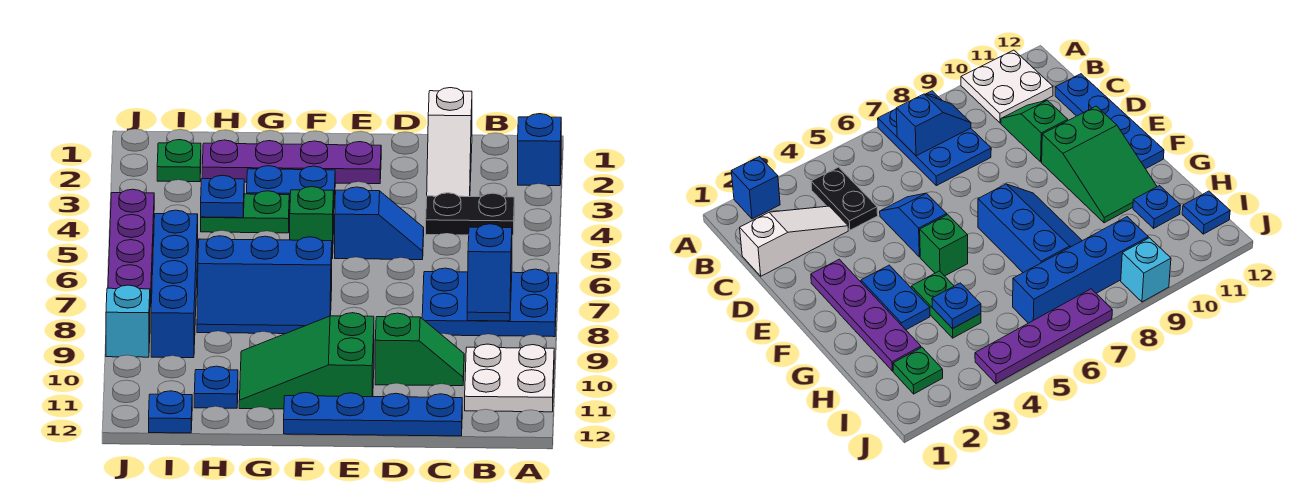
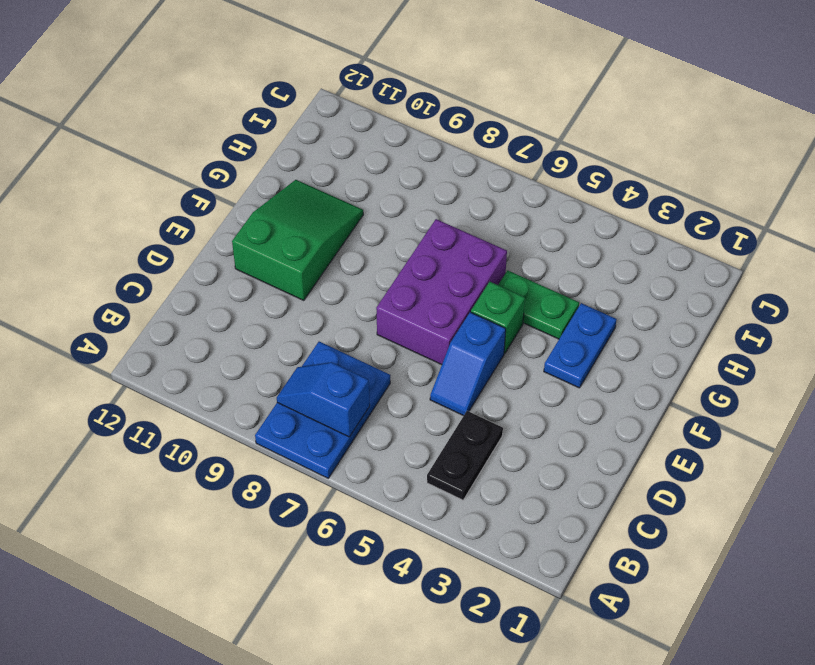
purple brick E6:G7 level 1 -> blue slope F7:H8 level 1 top 7
green plate G4:G5 level 1 -> green plate G4:H4 level 1
none -> blue brick A2 level 1
none -> white plate A10:B11 level 1
none -> white slope C1:C3 level 1 top 1

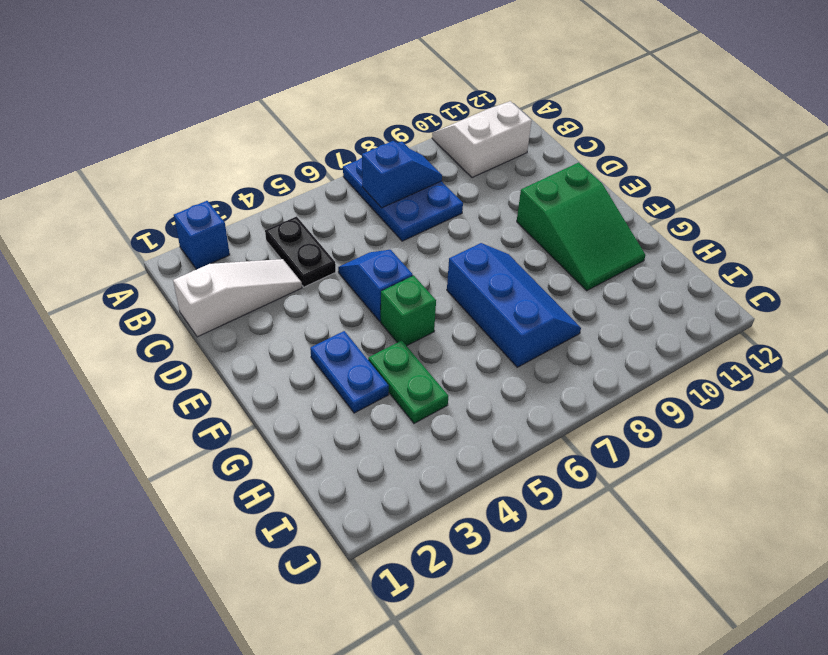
white slope A10:B11 level 1 top B -> white plate A10:B11 level 1
none -> green slope C10:D10 level 1 top D
none -> blue plate C12:F12 level 1
none -> purple plate E2:H2 level 1

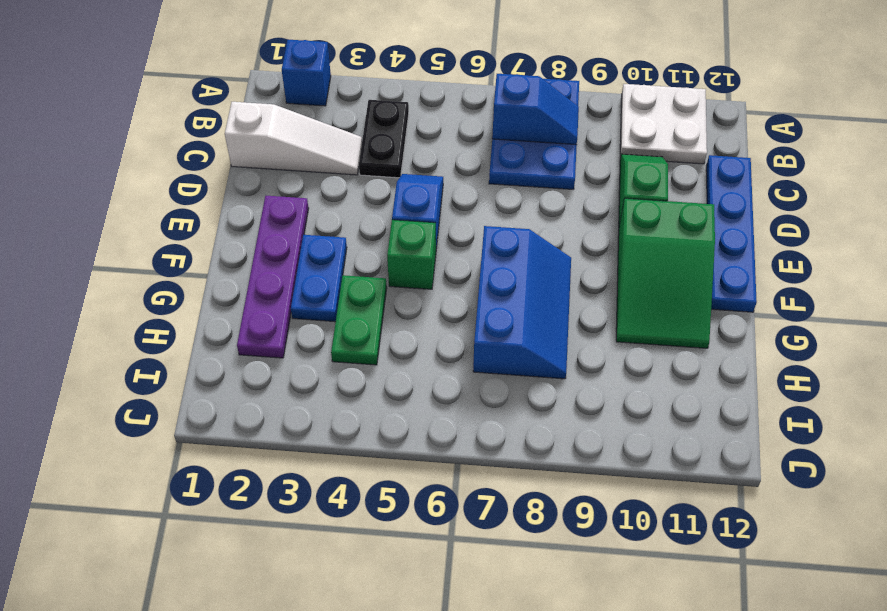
none -> blue plate H11 level 1
none -> green plate I2 level 1
none -> blue brick I6:I9 level 1

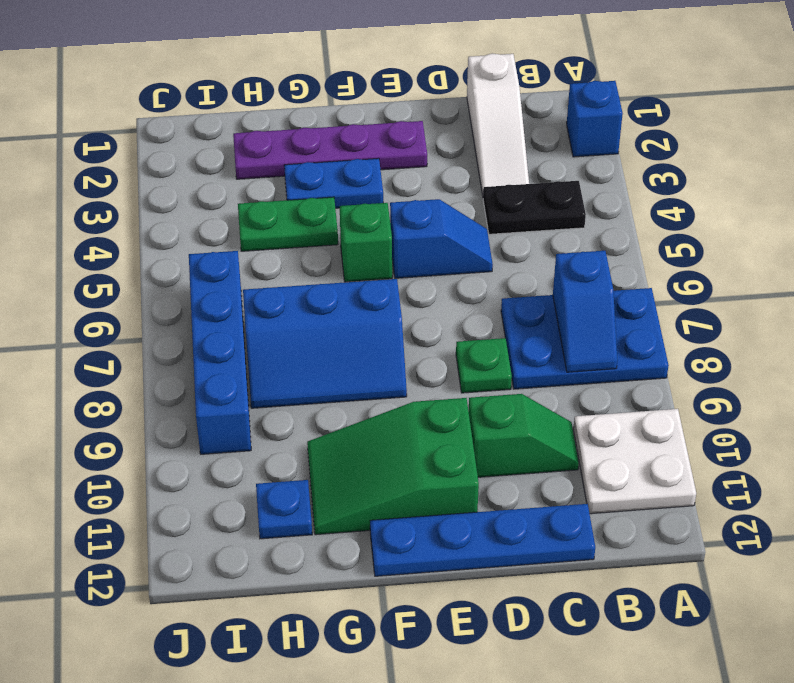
green plate D8 level 1 -> green plate I2 level 1
none -> blue plate I12 level 1
none -> purple plate J4:J7 level 1
none -> cyan brick J9 level 1

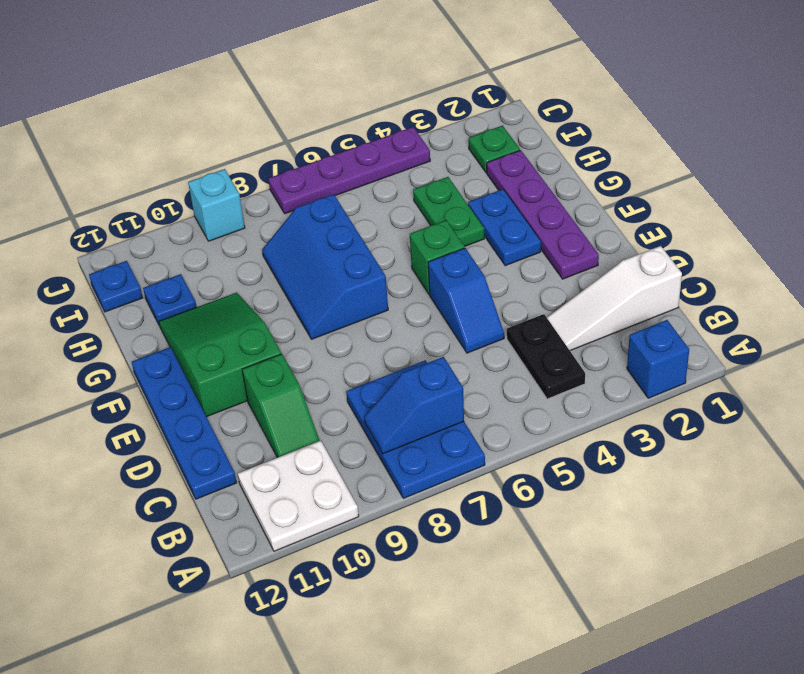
none -> blue brick I6:I9 level 1
none -> blue plate H4 level 2

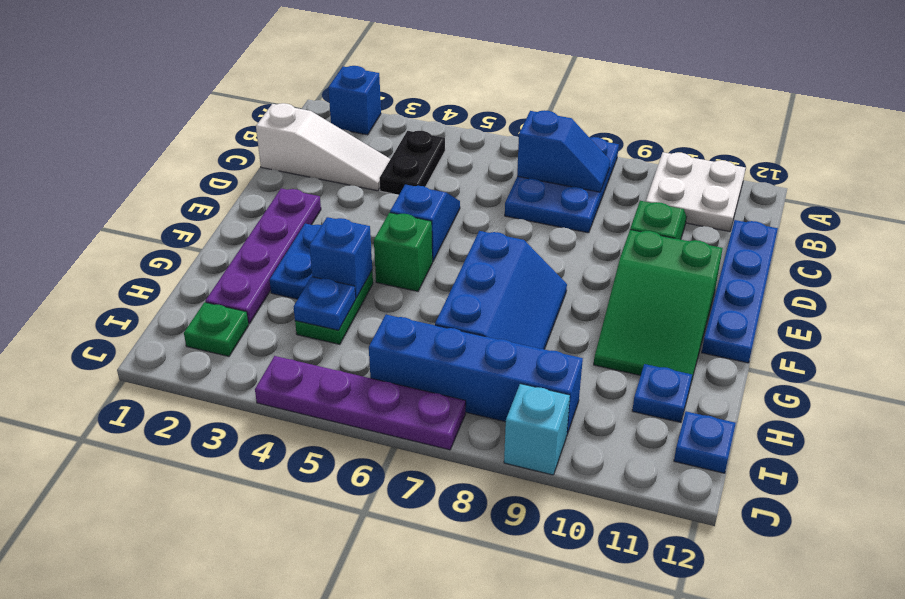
blue brick G4 level 2 -> none

